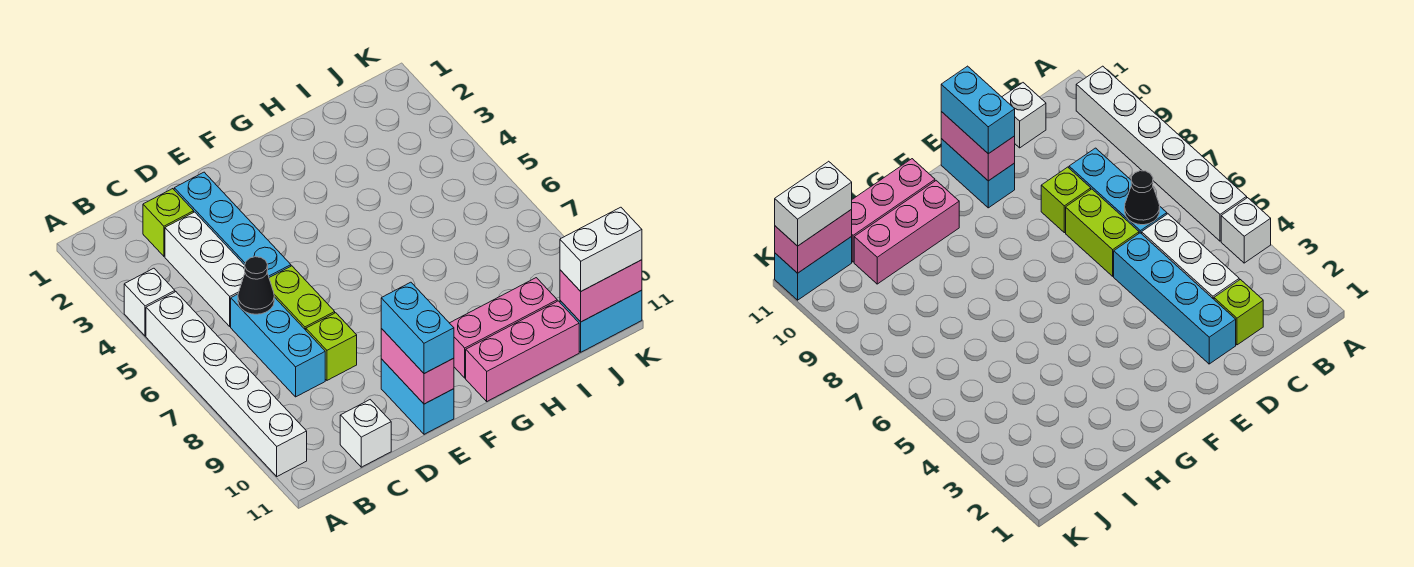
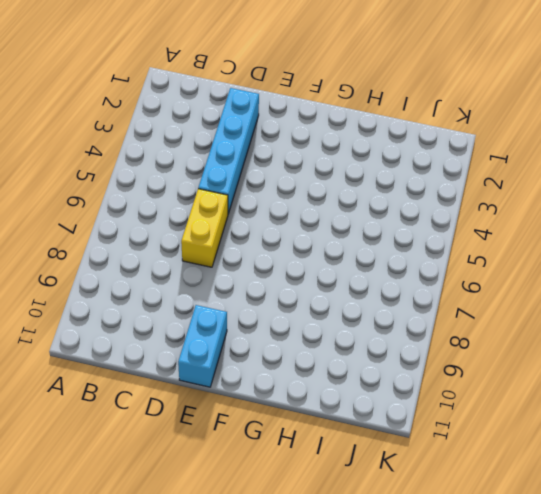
yellow brick D6:D7 level 1 -> lime brick D6:D7 level 1
none -> white brick A4 level 1
none -> white brick A5:A10 level 1
none -> lime brick C2 level 1

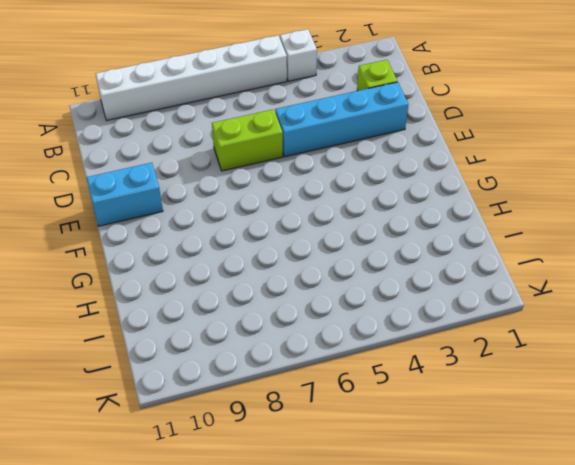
none -> white brick C3:C5 level 1
none -> cyan brick C6:C8 level 1
none -> white brick C11 level 1

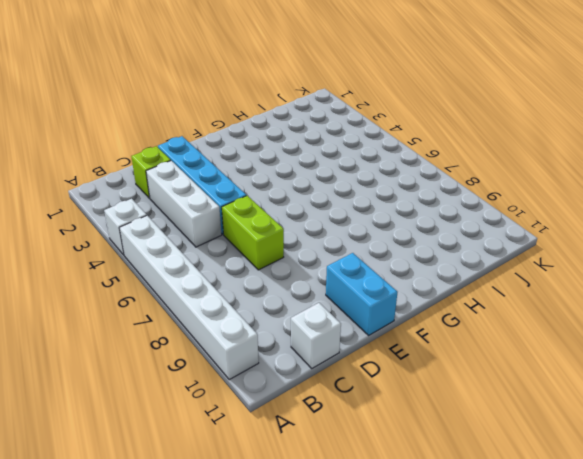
none -> cyan brick C6:C8 level 1
none -> lime brick D8 level 1
none -> pink brick G10:I10 level 1

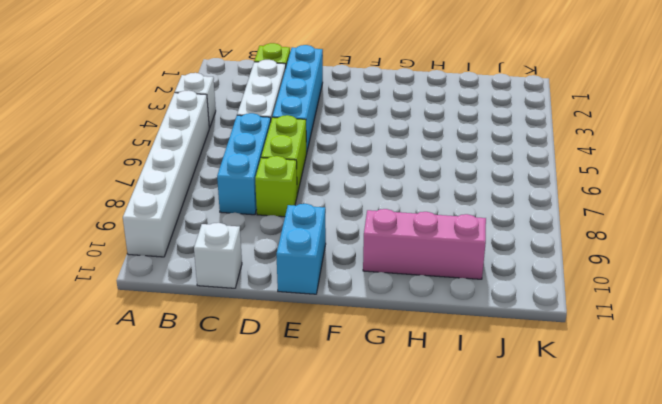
none -> pink brick G11:I11 level 1
none -> cyan brick J11:K11 level 1
none -> black cone C6 level 2

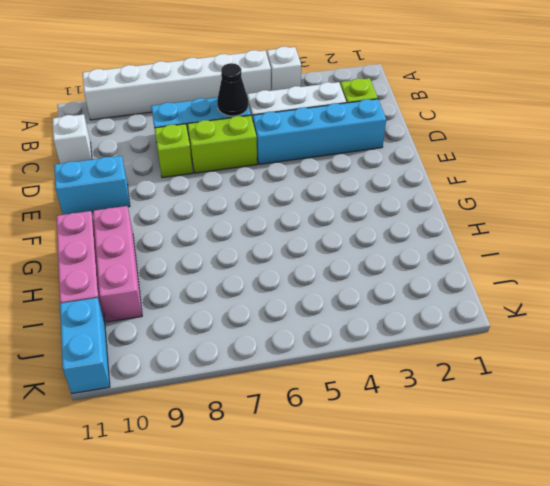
none -> pink brick E10:E11 level 2
none -> pink brick J11:K11 level 2
none -> cyan brick E10:E11 level 3

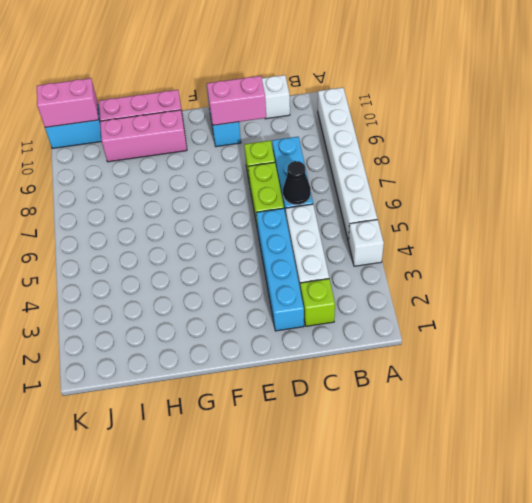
pink brick D10:E10 level 2 -> pink brick E10:E11 level 2
none -> cyan brick E10:E11 level 3
none -> white brick J11:K11 level 3

